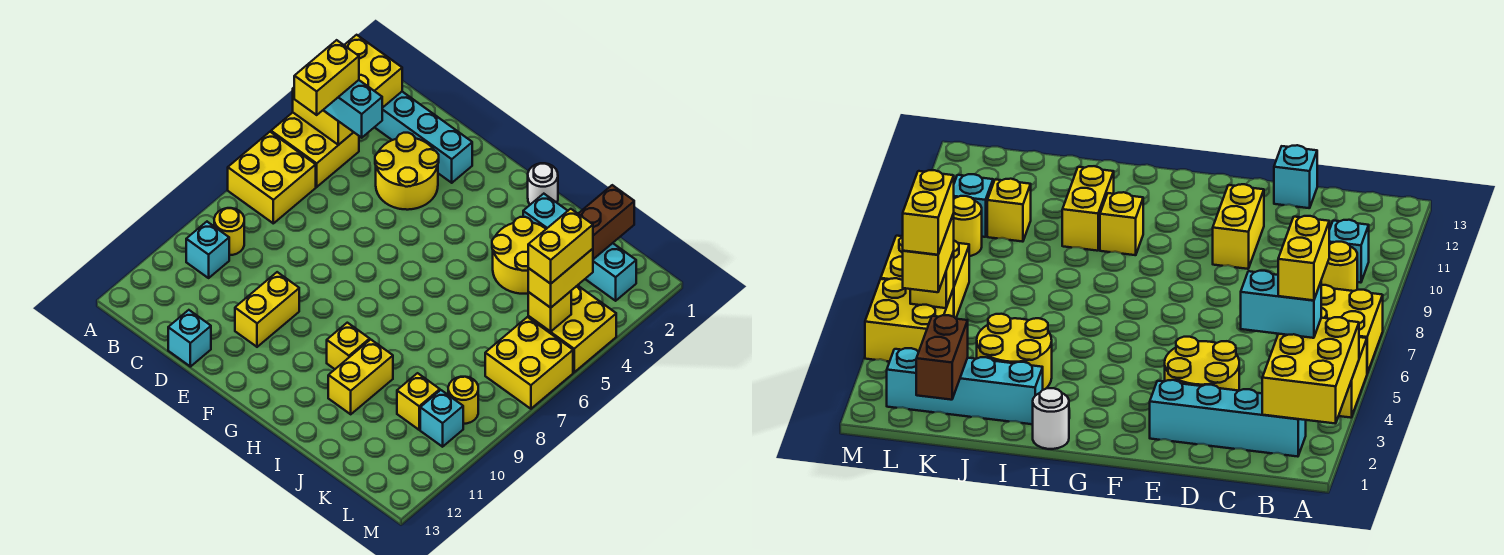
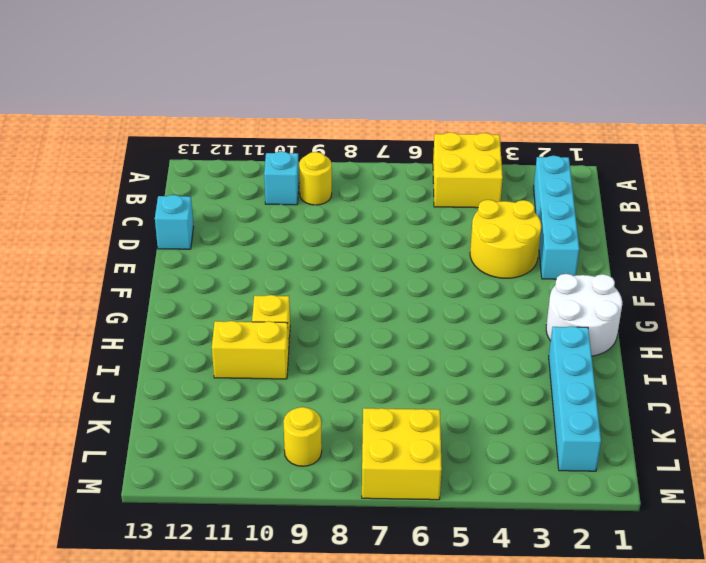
white round brick G1:H2 level 1 -> white round brick H1 level 1
none -> yellow brick A6:B7 level 1
none -> yellow brick E10:E11 level 1
none -> yellow round brick I3:J4 level 1

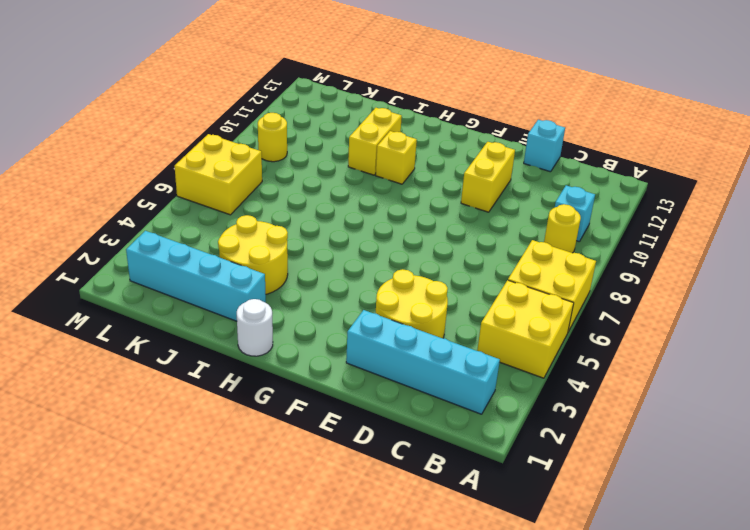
none -> yellow brick K10 level 1
none -> yellow brick L4:M5 level 1
none -> cyan brick L10 level 1

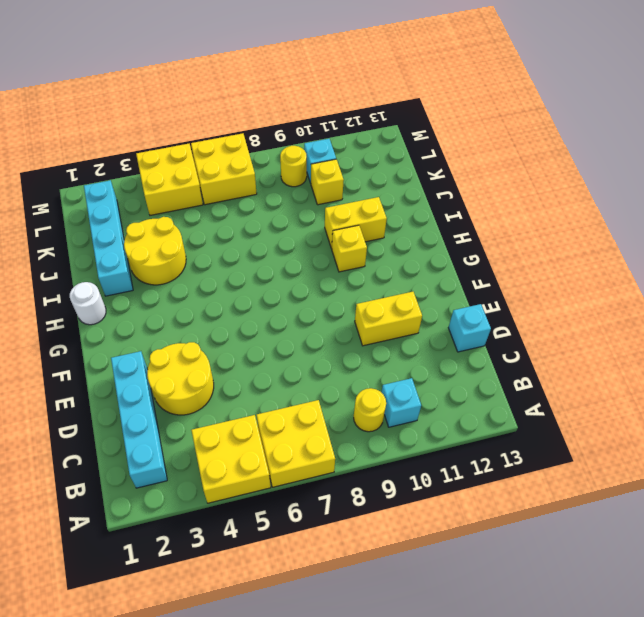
none -> yellow brick A2:B4 level 2
none -> brown brick K1:K2 level 2
none -> yellow brick L5 level 2

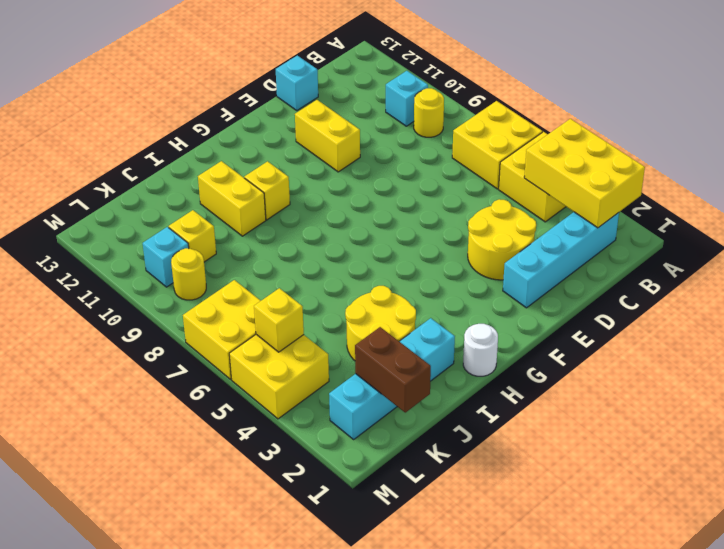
none -> cyan brick B4:C4 level 3
none -> yellow brick L4:L5 level 3
none -> yellow brick B4:B5 level 4

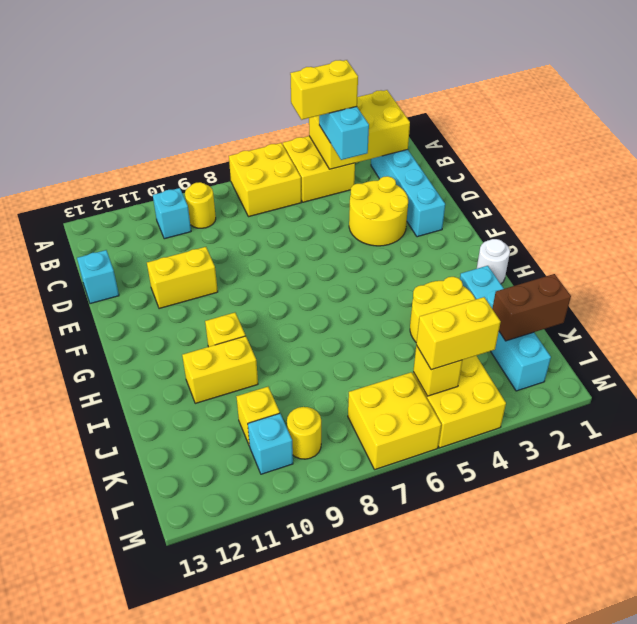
none -> yellow brick L4:L5 level 4

